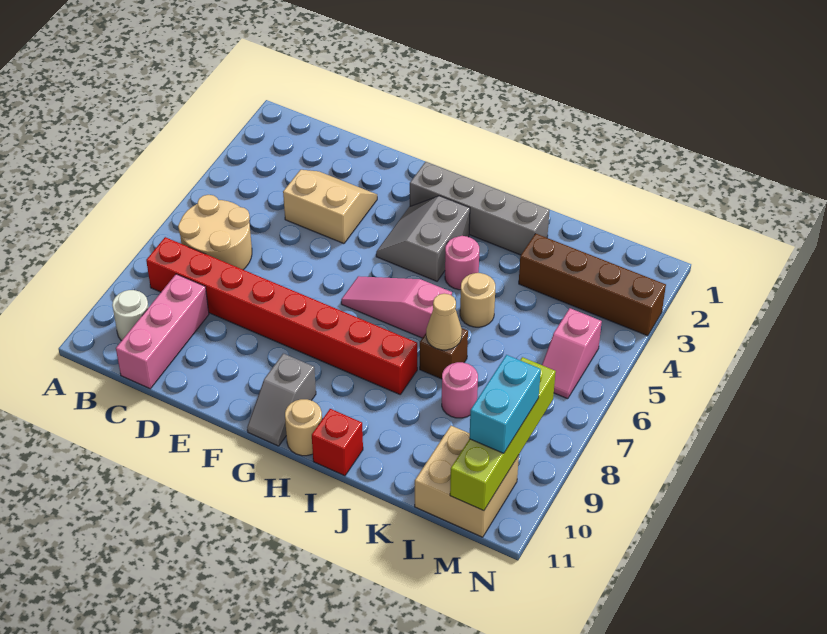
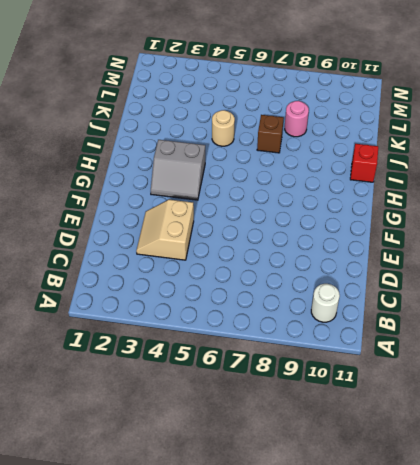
none -> tan round brick B6:C7 level 1
none -> red brick B8:I8 level 1
none -> pink brick C9:C11 level 1

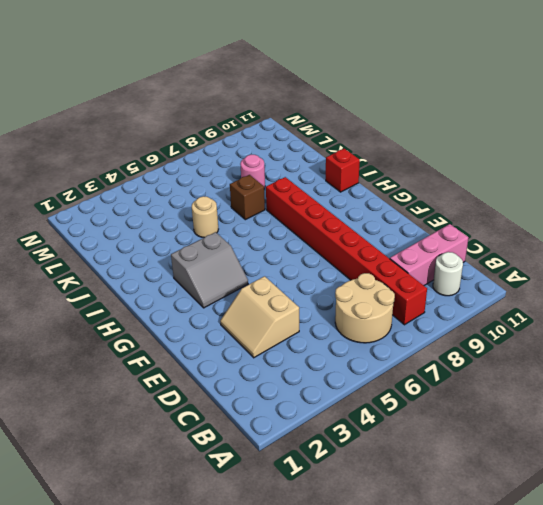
none -> grey brick G2:J2 level 1
none -> pink slope G6:I6 level 1 top I
none -> grey slope G10:G11 level 1 top 10

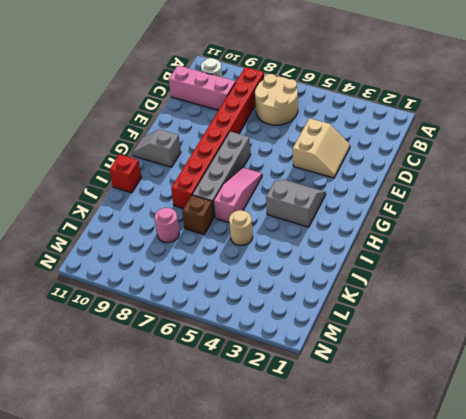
grey brick F7:I7 level 1 -> grey brick G2:J2 level 1
none -> tan round brick H11 level 1
none -> pink round brick I4 level 1
none -> brown brick K3:N3 level 1

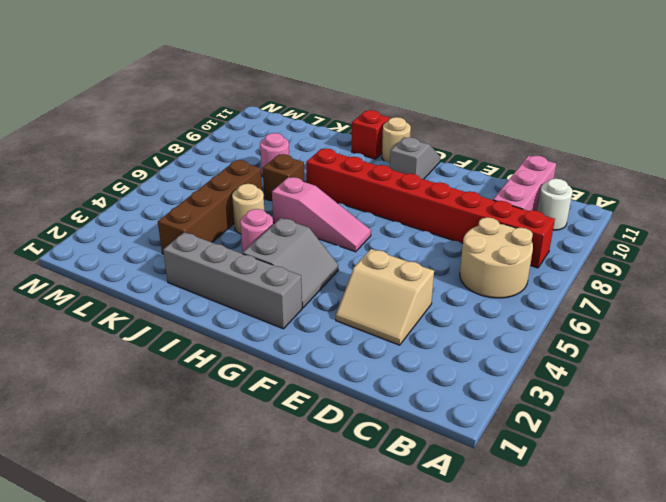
brown brick K3:K6 level 1 -> brown brick K3:N3 level 1
none -> tan brick L10:M11 level 1
none -> pink slope M5:M6 level 1 top 5
none -> tan cone J7 level 2

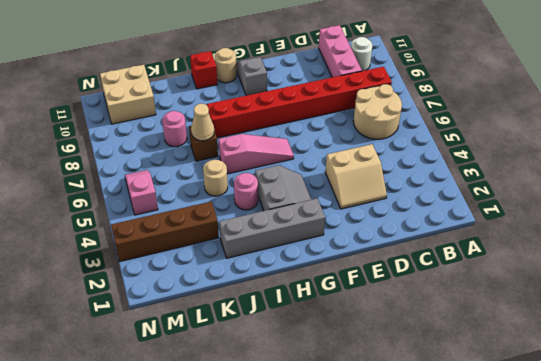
none -> lime brick M8:M11 level 2
none -> cyan brick M9:M10 level 3

